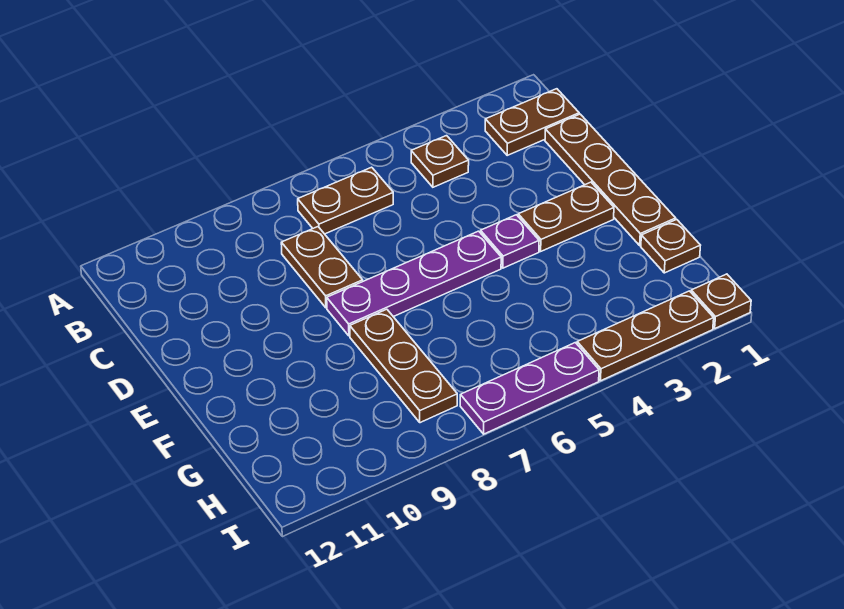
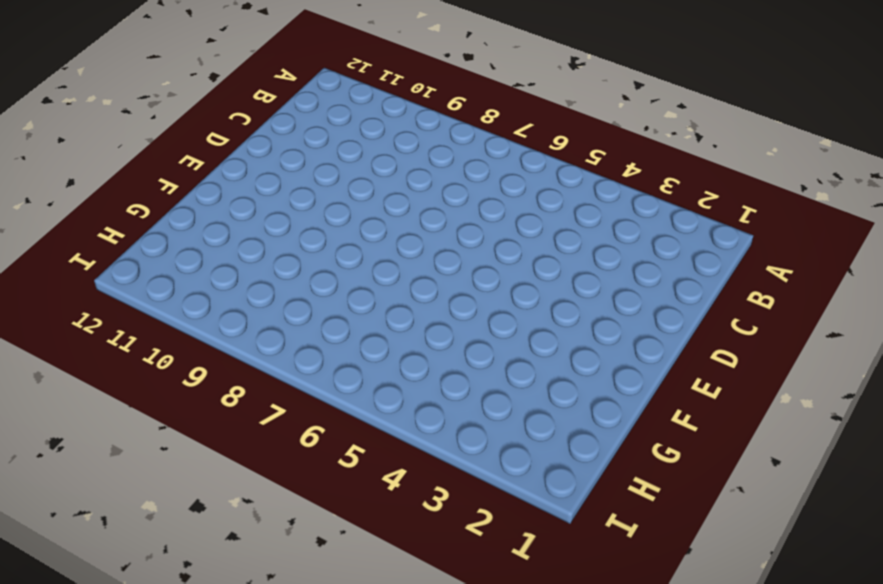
none -> brown plate B1:B2 level 1
none -> brown plate B4 level 1
none -> brown plate B6:B7 level 1

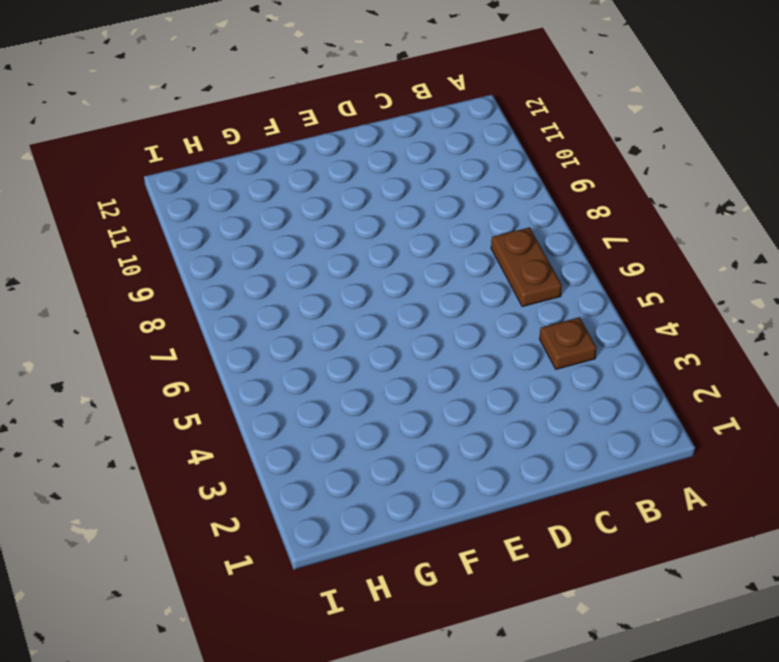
none -> brown plate B1:B2 level 1
none -> brown plate C1:F1 level 1
none -> brown plate C8:D8 level 1

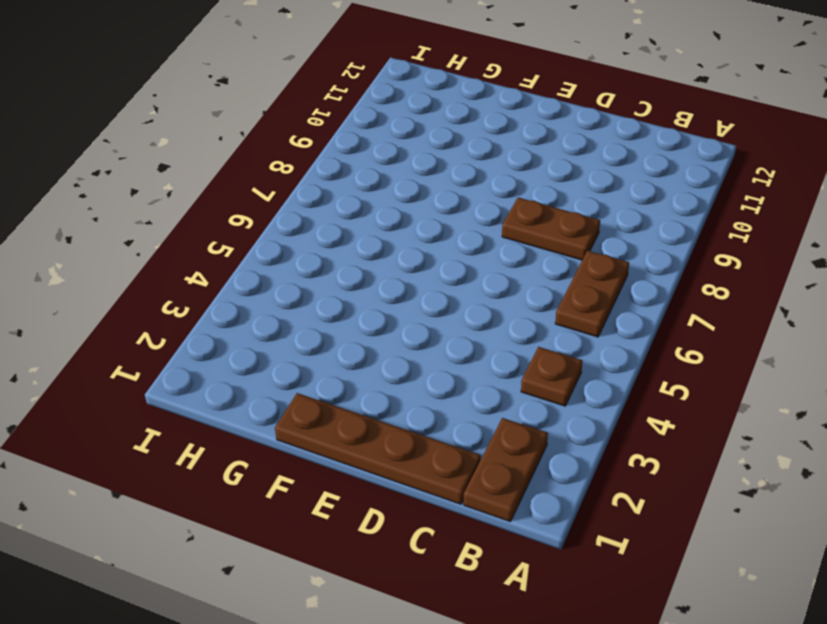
none -> brown plate E2:E3 level 1
none -> purple plate E4 level 1
none -> purple plate E5:E8 level 1

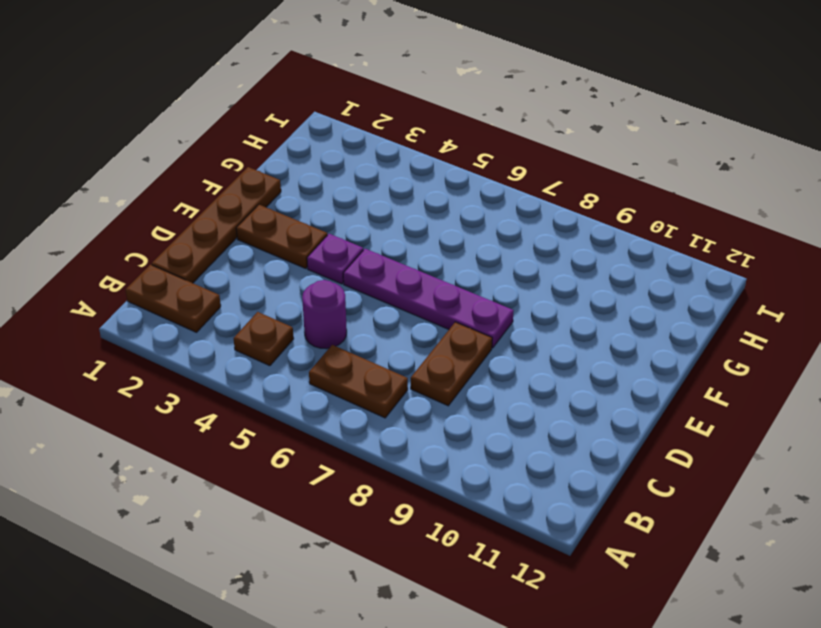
purple round brick C5 level 1 -> none
none -> brown plate F8:H8 level 1
none -> brown plate G1 level 1
none -> brown plate I1 level 1

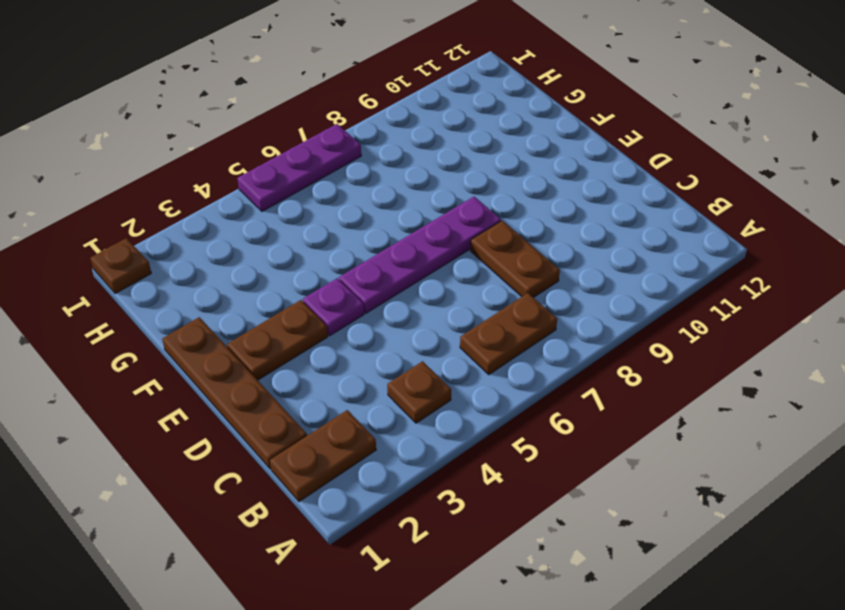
none -> brown plate F8:H8 level 1
none -> brown plate G1 level 1
none -> brown plate I2:I4 level 1

